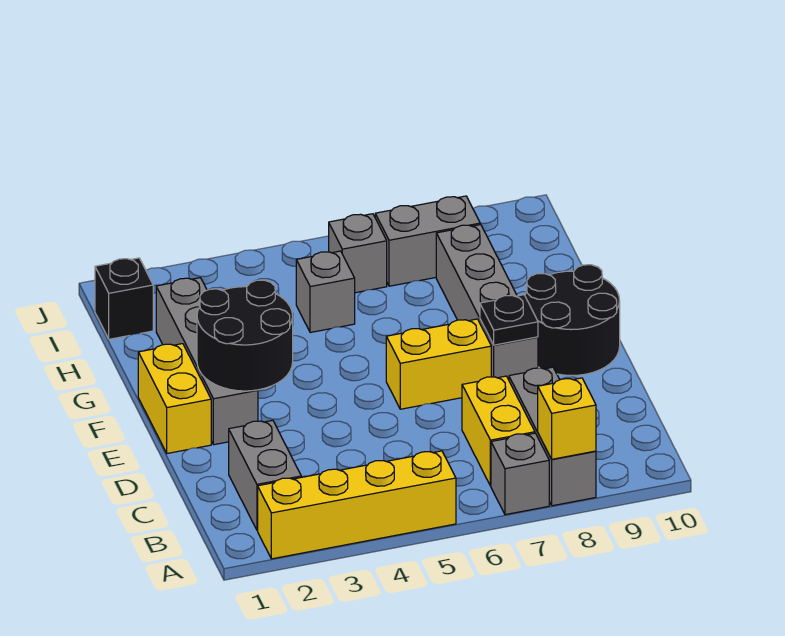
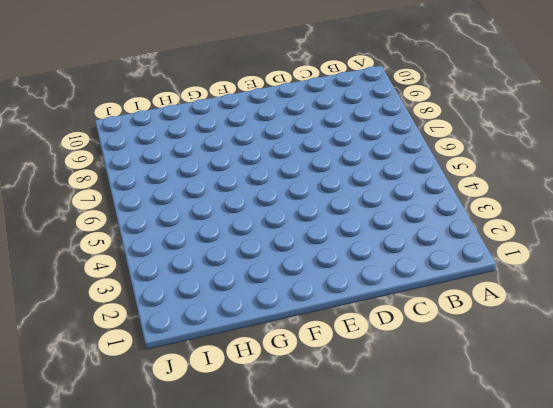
none -> yellow brick A2:A5 level 1
none -> grey brick A7 level 1
none -> grey brick A8:C8 level 1

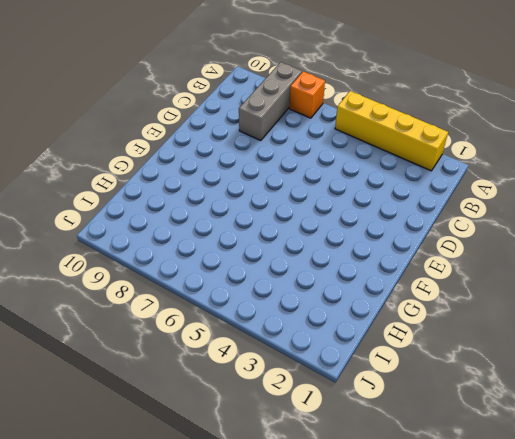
orange brick A7 level 1 -> grey brick A7 level 1
none -> grey brick B2:C2 level 1
none -> yellow brick B7:C7 level 1
none -> yellow brick E1:F1 level 1

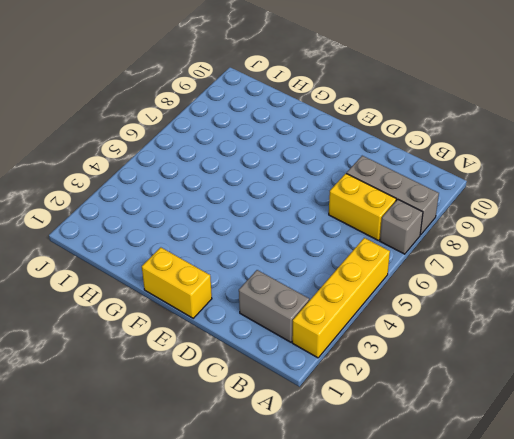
none -> grey brick E2:H2 level 1
none -> yellow brick E6:E7 level 1
none -> grey brick E8:H8 level 1

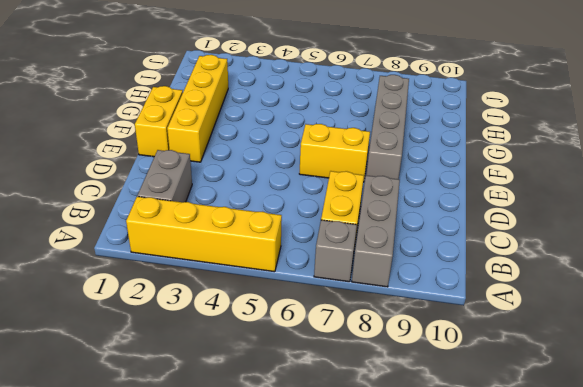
yellow brick E2:H2 level 1 -> grey brick E2:H2 level 1
none -> black round brick E9:F10 level 1
none -> grey brick H5 level 1
none -> black brick I1 level 1

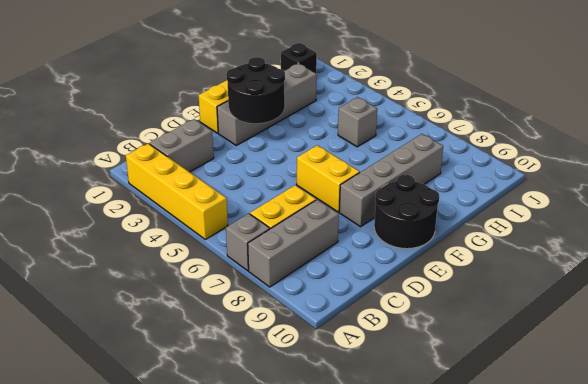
none -> grey brick I6 level 1
none -> grey brick I7:I8 level 1
none -> yellow brick A8 level 2

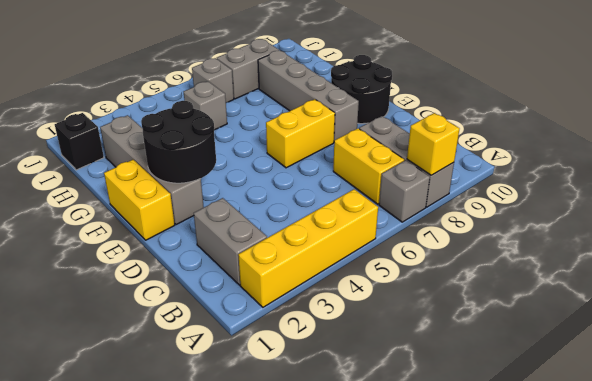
none -> black plate E8 level 2

